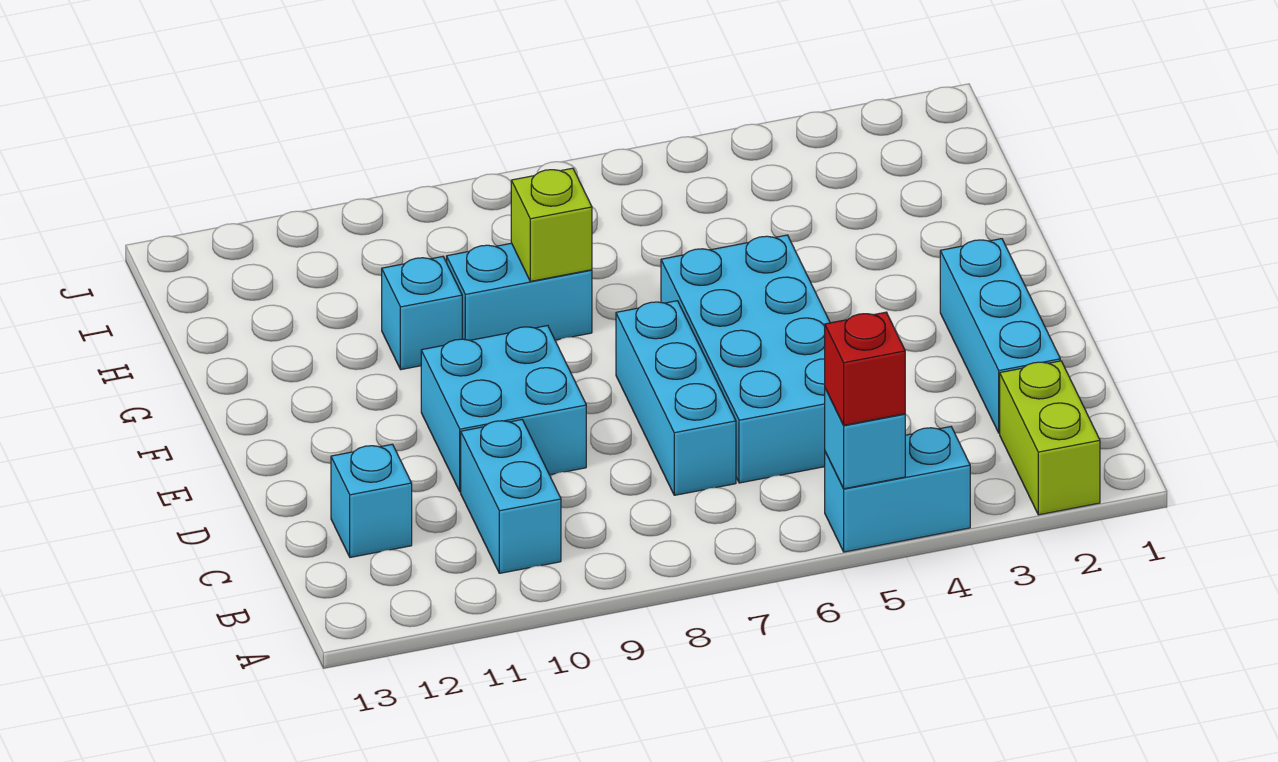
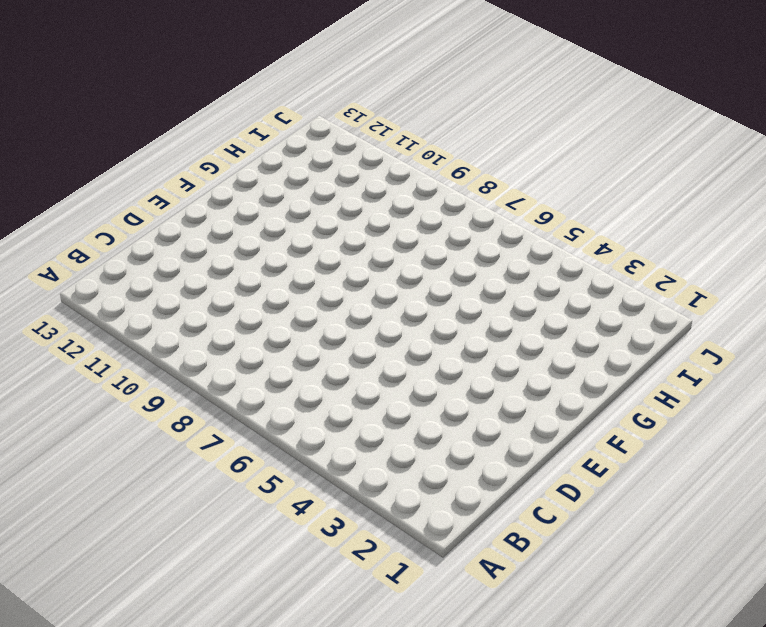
none -> lime brick A2:B2 level 1
none -> cyan brick A4:A5 level 1
none -> cyan brick B10:C10 level 1

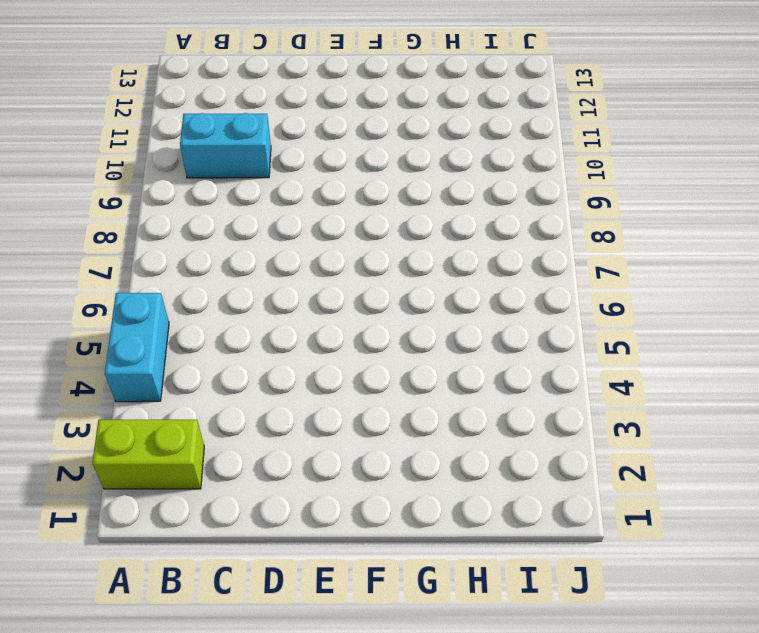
none -> cyan brick C2:E2 level 1
none -> cyan brick C5:F6 level 1
none -> cyan brick C7:E7 level 1

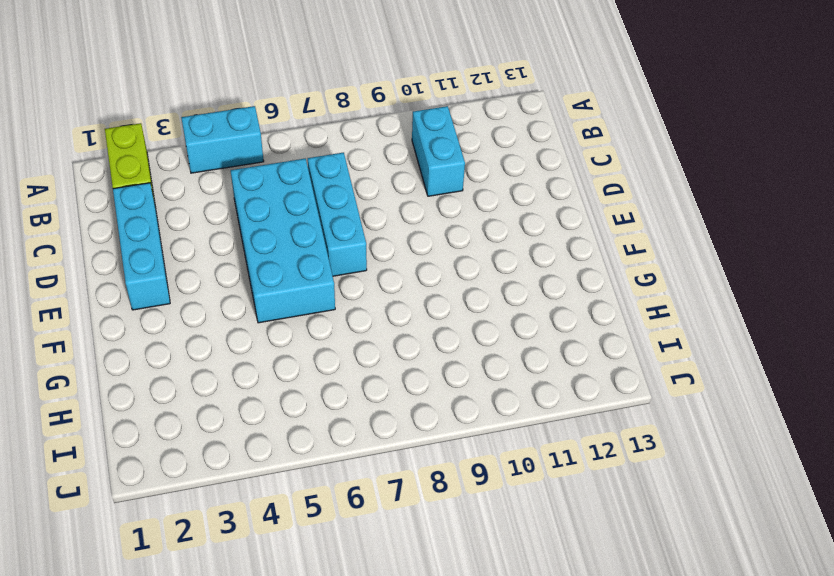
none -> cyan brick C12 level 1
none -> cyan brick D9:E10 level 1
none -> cyan brick G8:G9 level 1

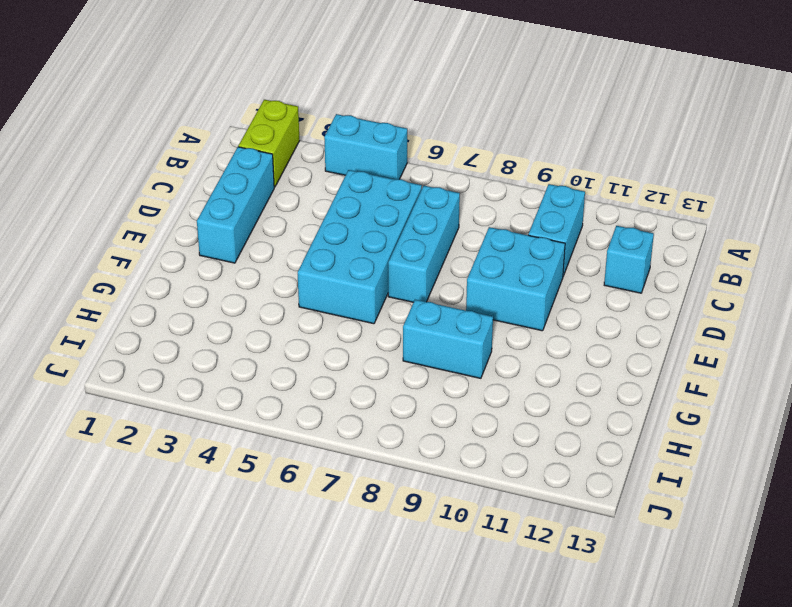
none -> cyan brick G10 level 1
none -> cyan brick A5 level 2
none -> lime brick G8 level 2

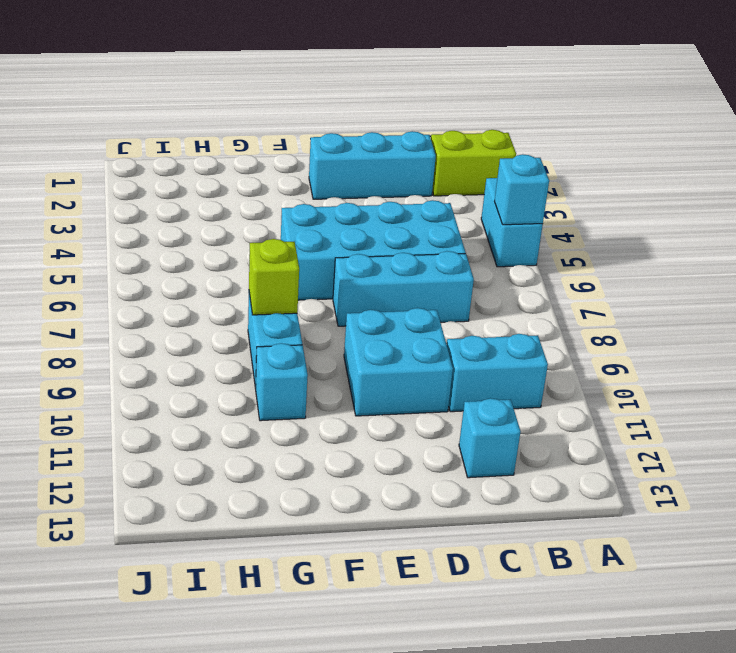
none -> red brick A5 level 3

